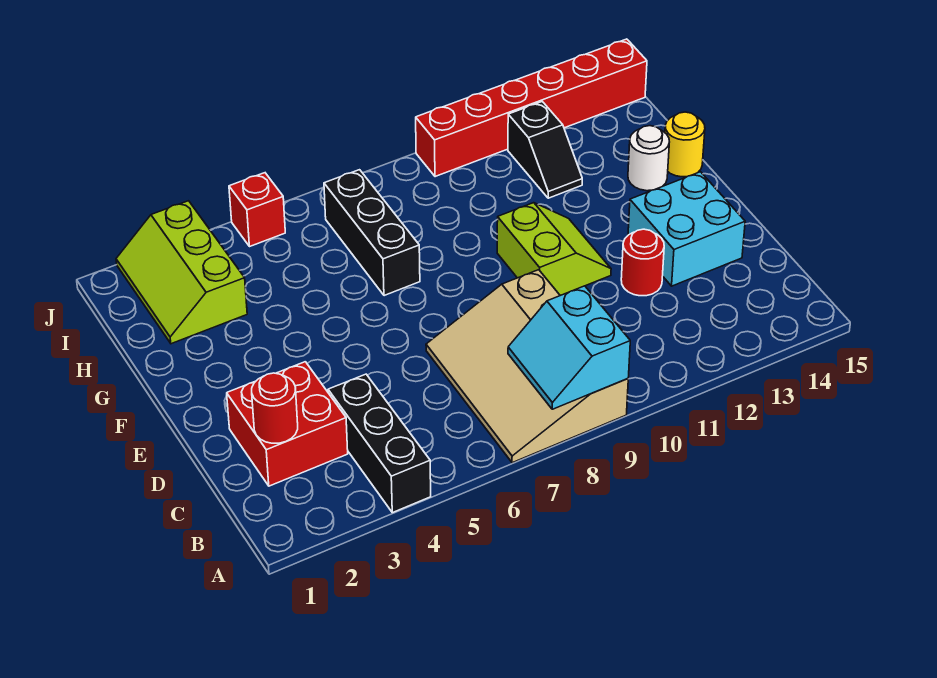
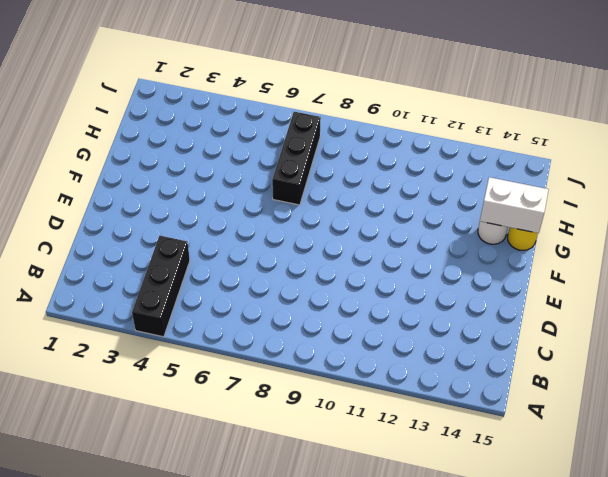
white brick G14:G15 level 2 -> none
none -> tan slope A7:D9 level 1 top 9
none -> red brick C2:D3 level 1
none -> red round brick D12 level 1

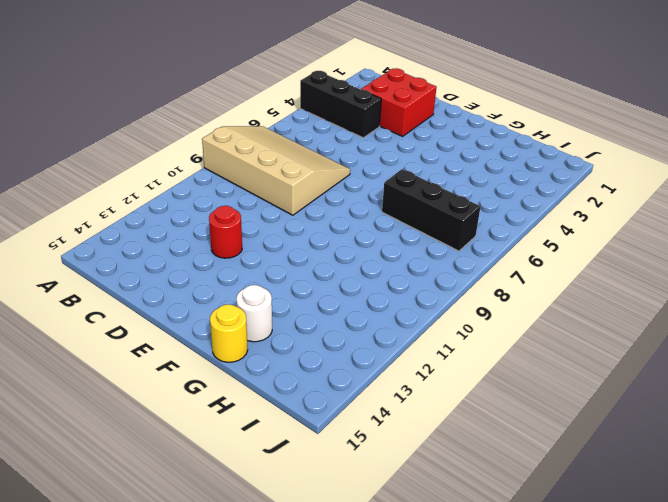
none -> cyan brick D13:E14 level 1
none -> lime slope E10:F11 level 1 top 10
none -> lime slope H2:J3 level 1 top 3

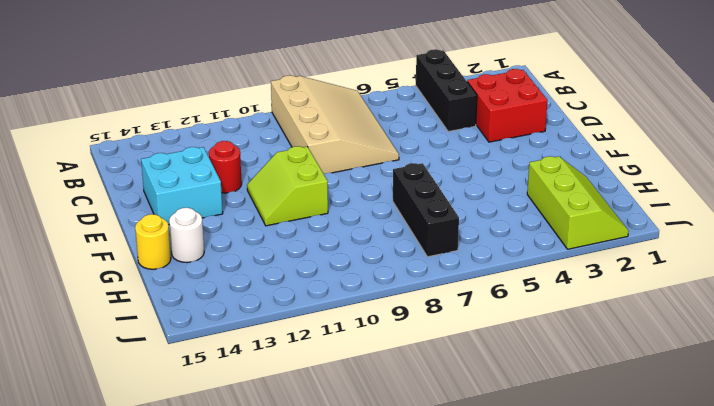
none -> black slope H12:I12 level 1 top I
none -> red brick J5 level 1
none -> red brick J10:J15 level 1

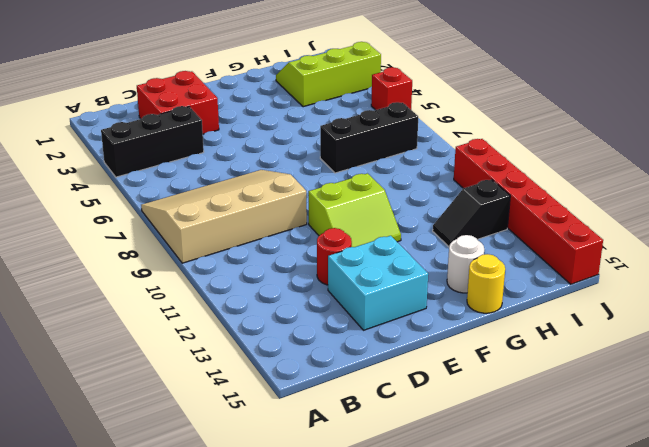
none -> cyan slope A8:B9 level 2 top 9
none -> red round brick C2 level 2

